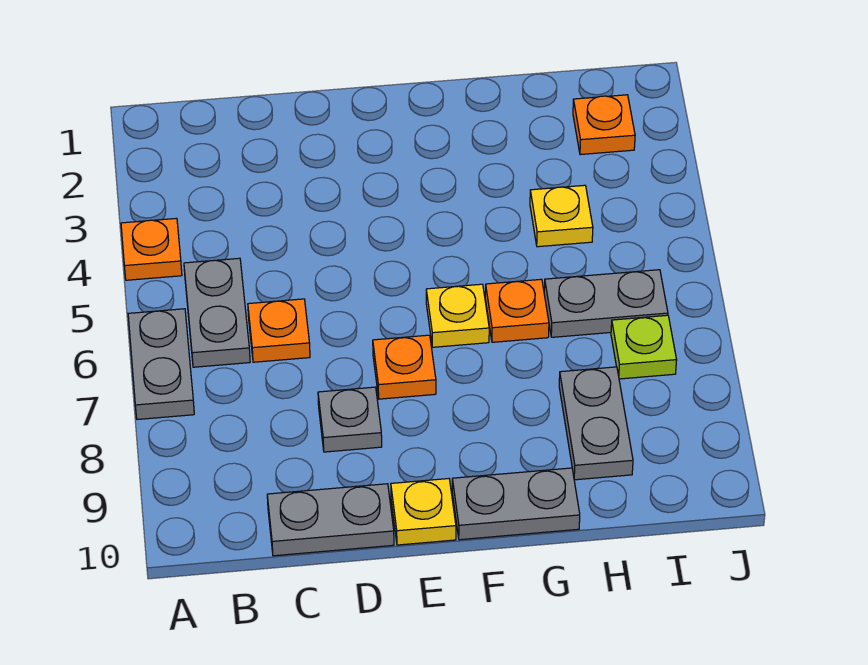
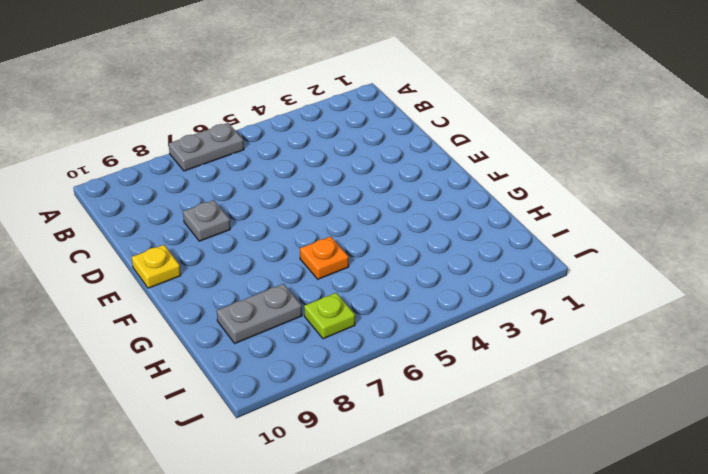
none -> orange plate A4 level 1
none -> grey plate B5:B6 level 1
none -> orange plate C6 level 1

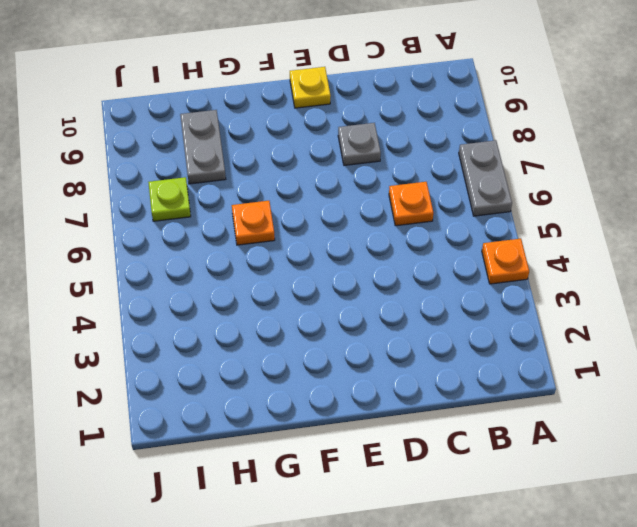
none -> grey plate B5:B6 level 1
none -> grey plate C10:D10 level 1
none -> orange plate E7 level 1

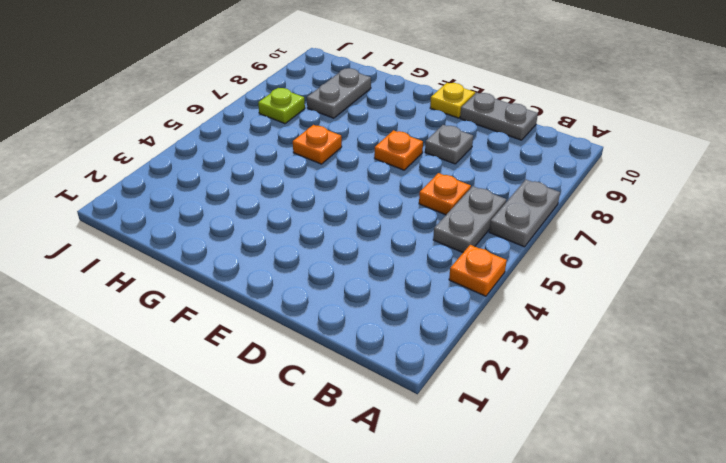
none -> yellow plate F6 level 1
none -> grey plate F10:G10 level 1
none -> yellow plate H4 level 1

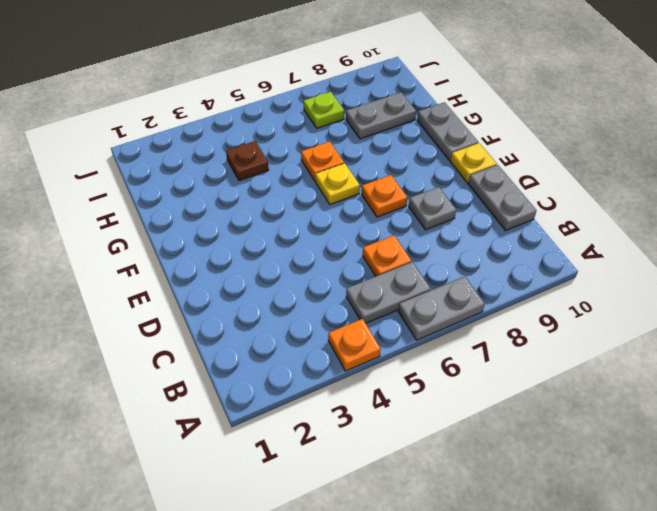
brown plate H4 level 1 -> yellow plate H4 level 1
none -> grey plate H6:I6 level 1
none -> orange plate I2 level 1

